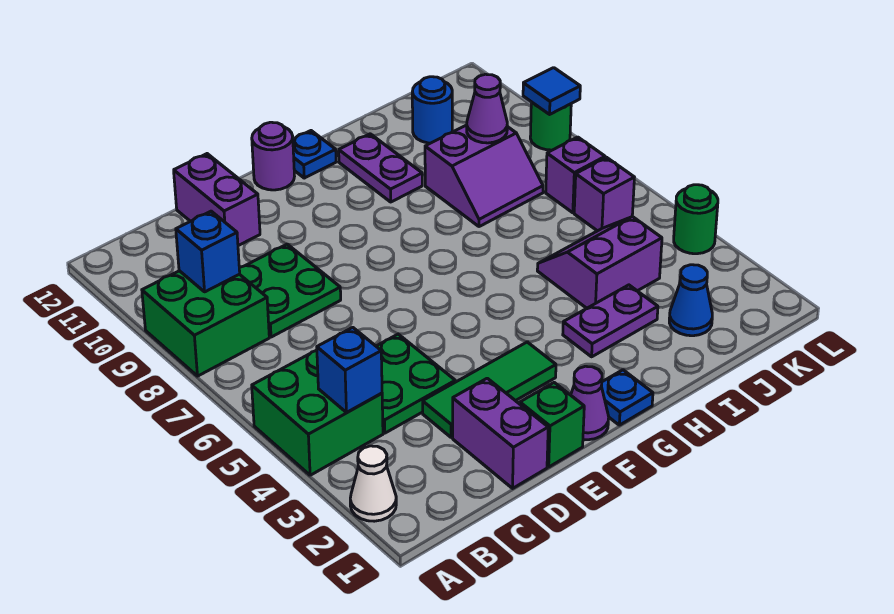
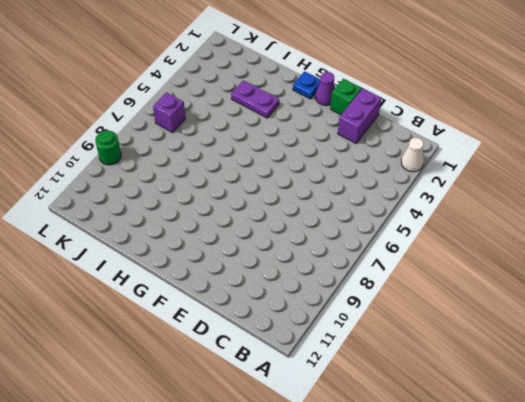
none -> green brick A4:B5 level 1
none -> green brick A8:B9 level 1
none -> green plate C4:D5 level 1

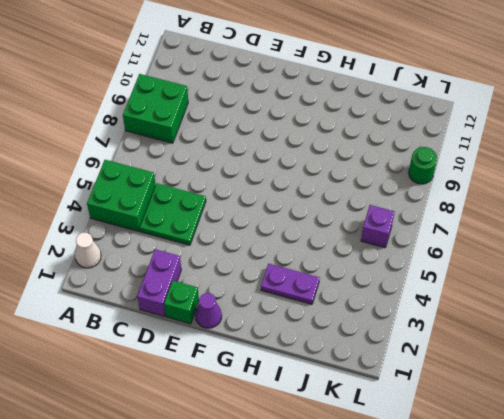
none -> green plate C8:D9 level 1
none -> green tile D3:F3 level 1
none -> purple brick D11:D12 level 1

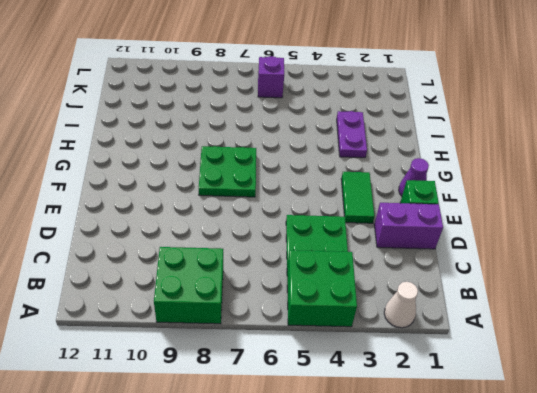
green tile E3:F3 level 1 -> green tile D3:F3 level 1
green plate F7:G8 level 1 -> green plate C8:D9 level 1
none -> purple brick D11:D12 level 1
none -> purple round brick F12 level 1
none -> blue plate G1 level 1

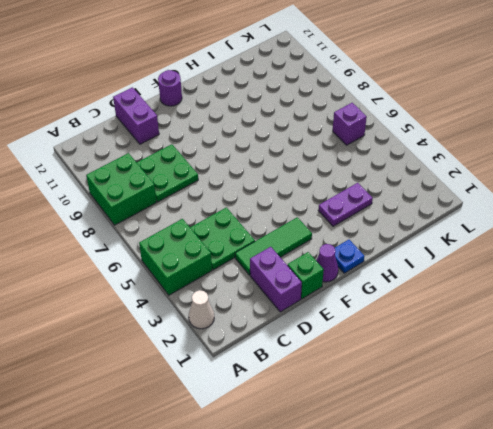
none -> blue plate G12 level 1
none -> purple plate H10:H11 level 1
none -> purple slope I4:J5 level 1 top 4

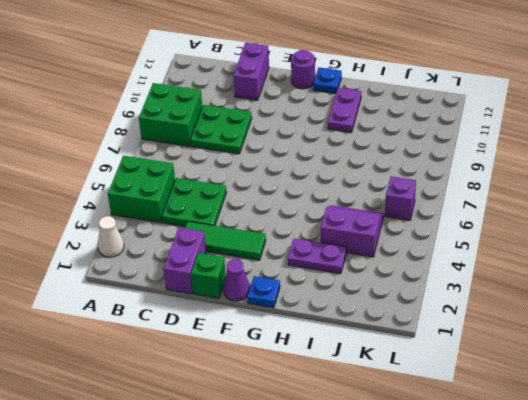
none -> purple slope I8:J9 level 1 top 9
none -> blue cone J2 level 1
none -> blue round brick J11 level 1

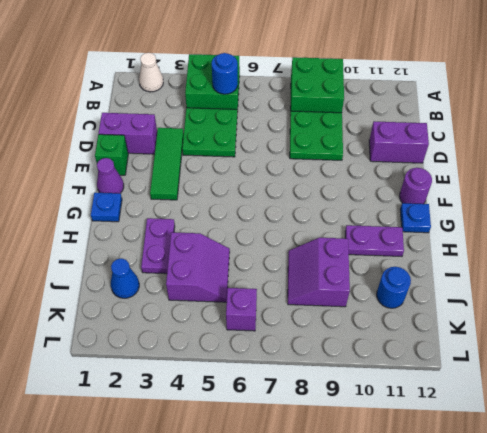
blue round brick B5 level 2 -> none
none -> purple brick K7 level 1
none -> green round brick L4 level 1
none -> green round brick L9 level 1

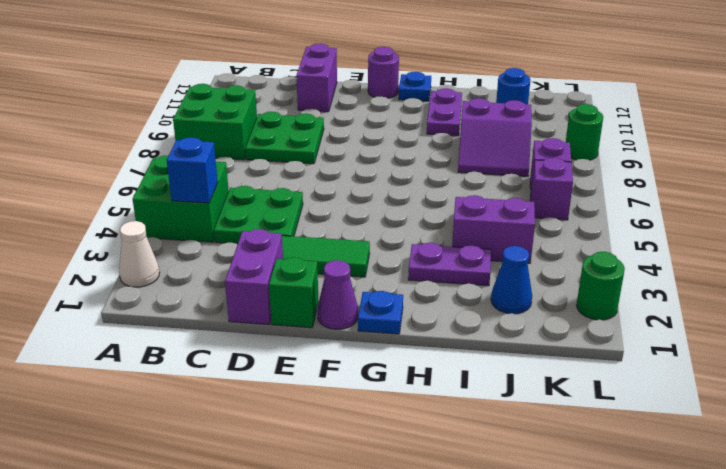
green round brick L2 level 1 -> green round brick L4 level 1
none -> blue brick B9 level 2
none -> purple cone J9 level 2
none -> blue tile L9 level 2

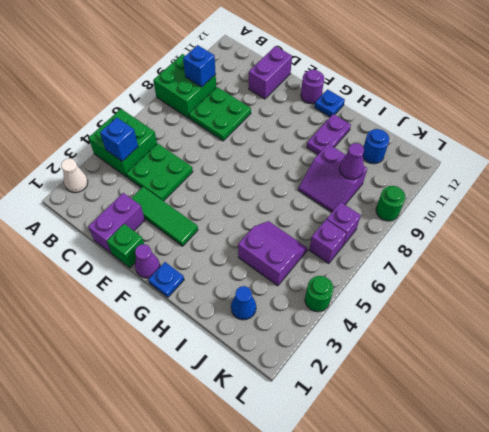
none -> purple plate H3:I3 level 1
none -> blue tile L9 level 2

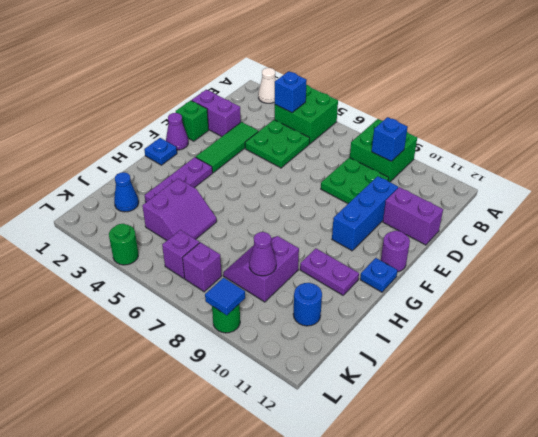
blue brick D10:F10 level 1 -> none
purple plate G3:I3 level 1 -> purple plate H3:I3 level 1

